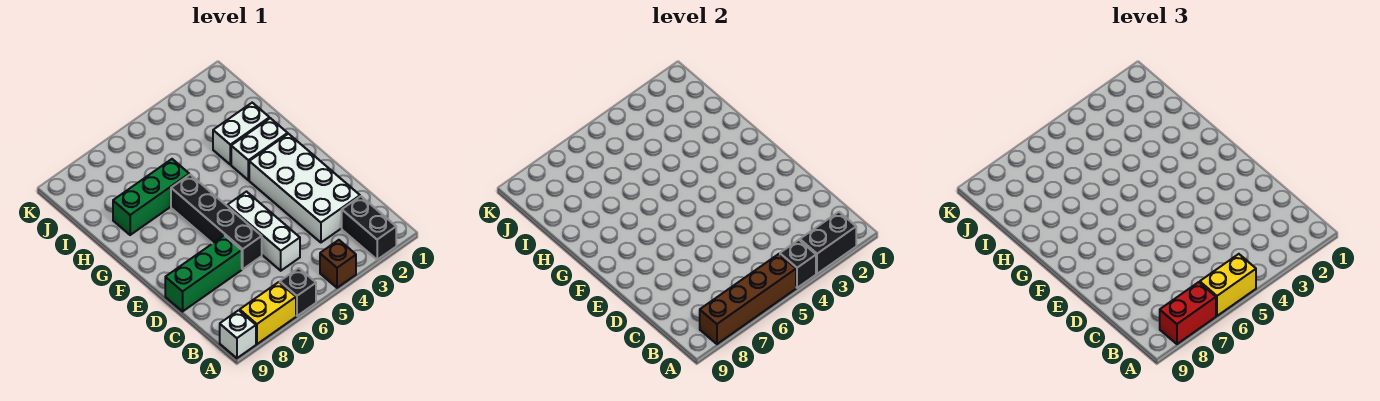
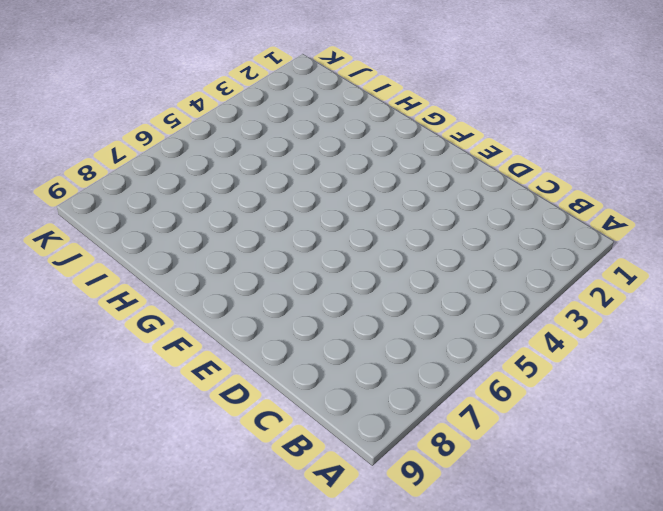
none -> black brick A2:B2 level 1
none -> brown brick A4 level 1
none -> black brick A6 level 1

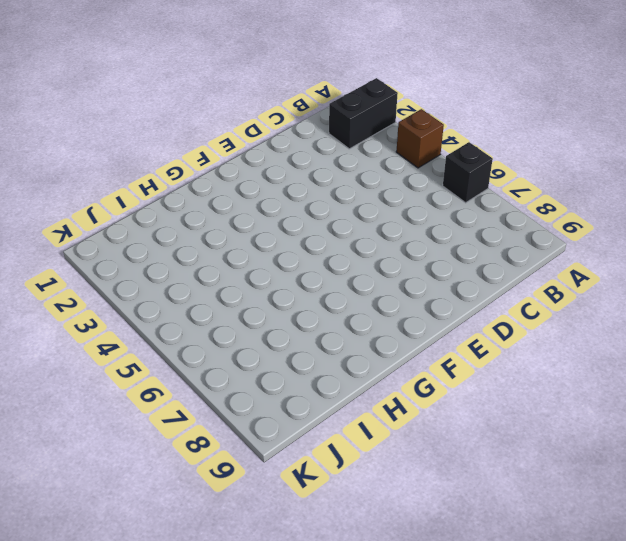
none -> yellow brick A7:A8 level 1
none -> white brick A9 level 1
none -> white brick C2:F3 level 1

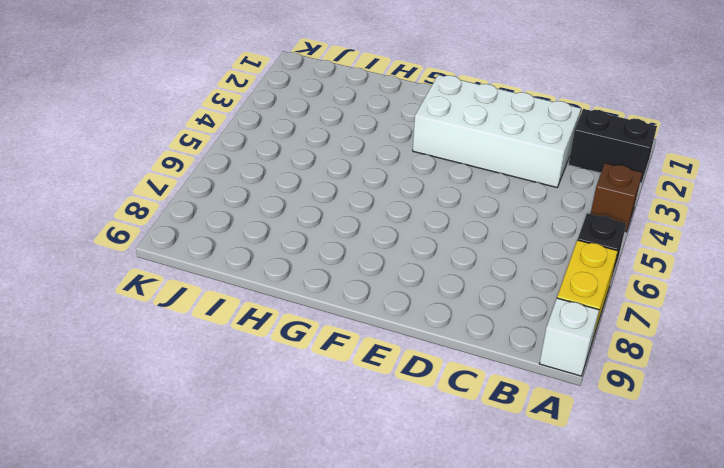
none -> white brick C5:E5 level 1
none -> black brick D6:G6 level 1
none -> green brick D7:D9 level 1

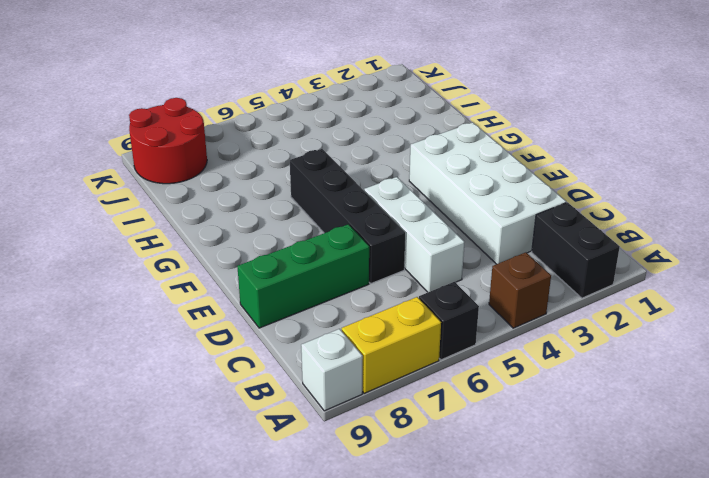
red round brick J8:K9 level 1 -> none
none -> white brick G2:G3 level 1
none -> white brick H2:H3 level 1
none -> green brick H6:H8 level 1

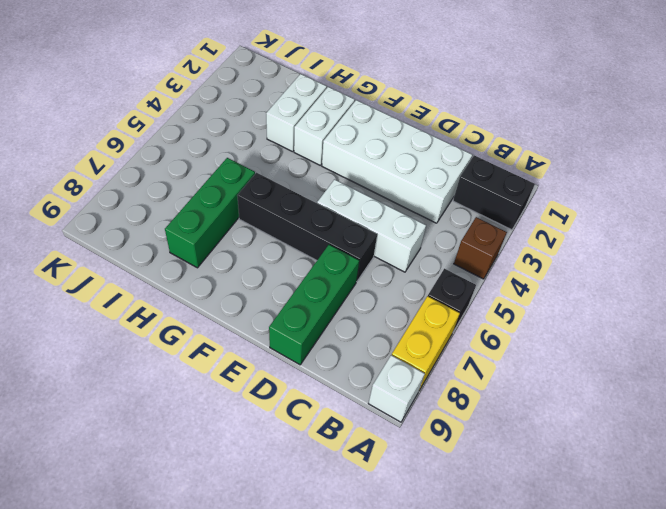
none -> black brick A2:A3 level 2
none -> black brick A4 level 2
none -> brown brick A5:A8 level 2

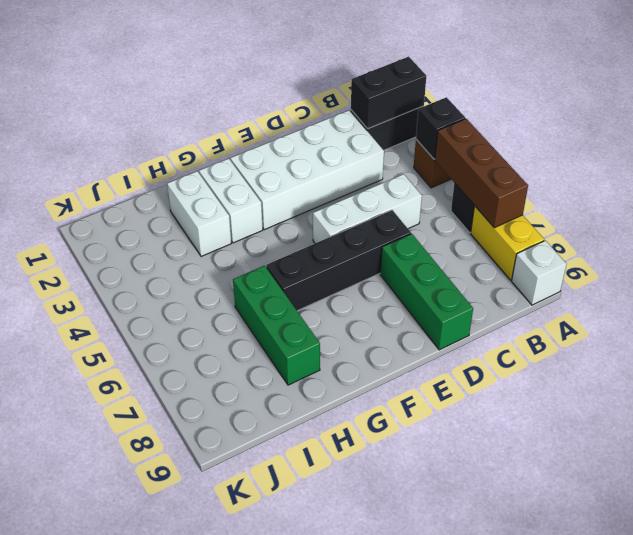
black brick A2:B2 level 2 -> black brick A2:A3 level 2
brown brick A5:A7 level 2 -> brown brick A5:A8 level 2
none -> yellow brick A5:A6 level 3
none -> red brick A7:A8 level 3

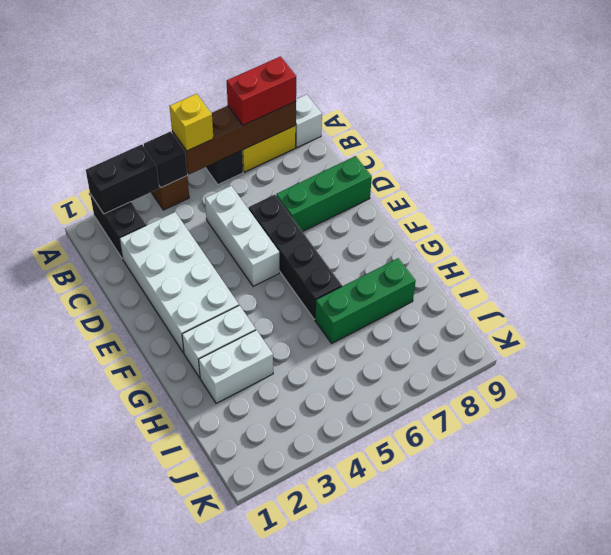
yellow brick A5 level 3 -> yellow brick A5:A6 level 3

